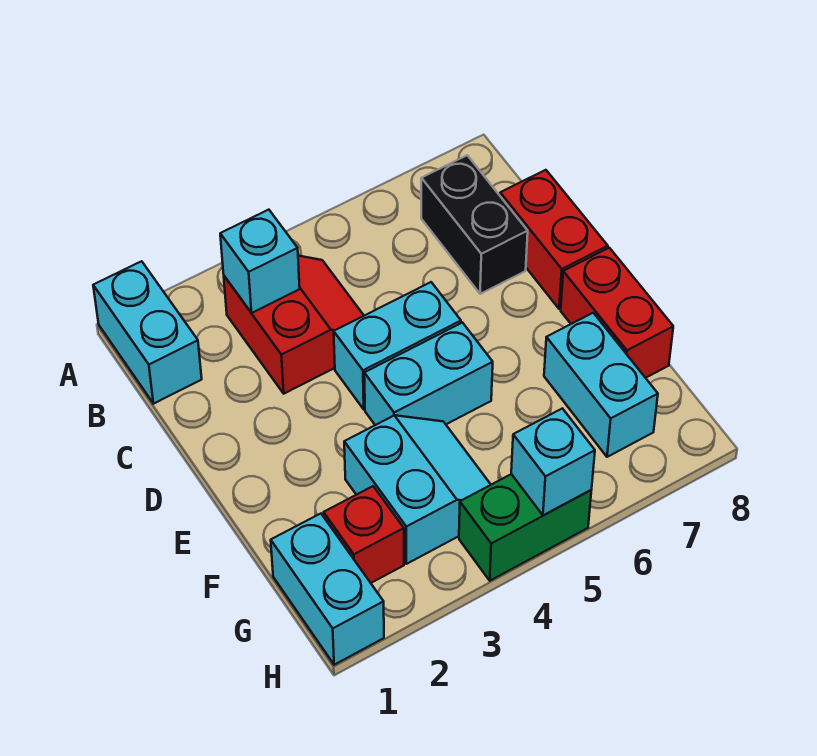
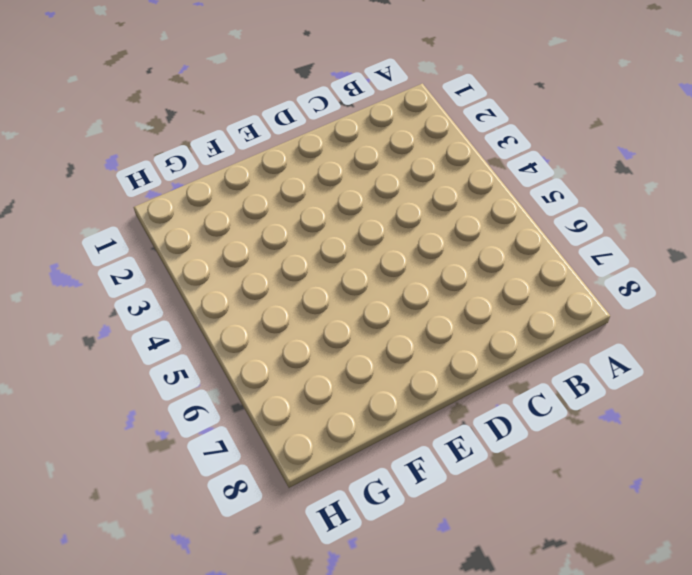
none -> cyan brick A1:B1 level 1
none -> red slope B3:C4 level 1 top 3
none -> black brick B7:C7 level 1

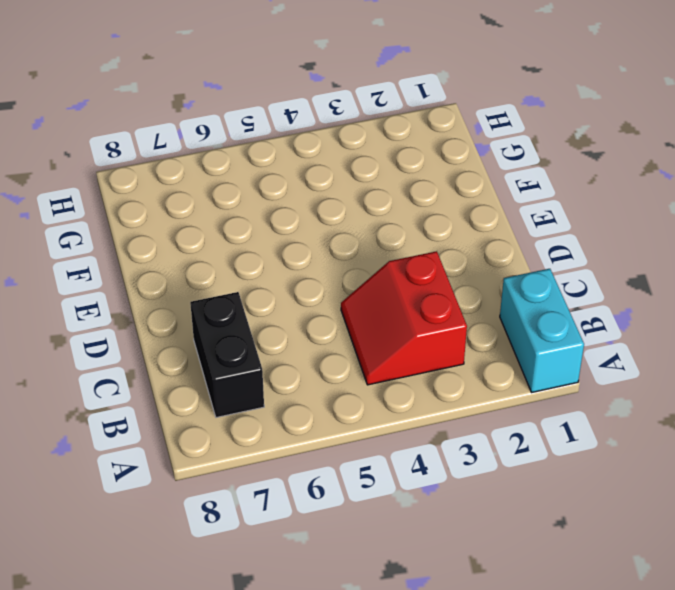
none -> red brick C8:D8 level 1
none -> cyan brick D4:D5 level 1
none -> cyan brick E4:E5 level 1

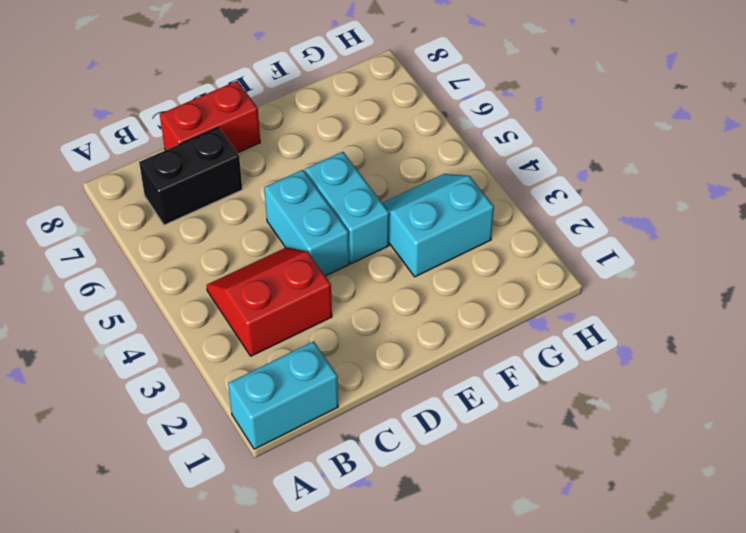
none -> red brick E8:F8 level 1
none -> cyan brick F7:G7 level 1
none -> cyan brick G1:H1 level 1

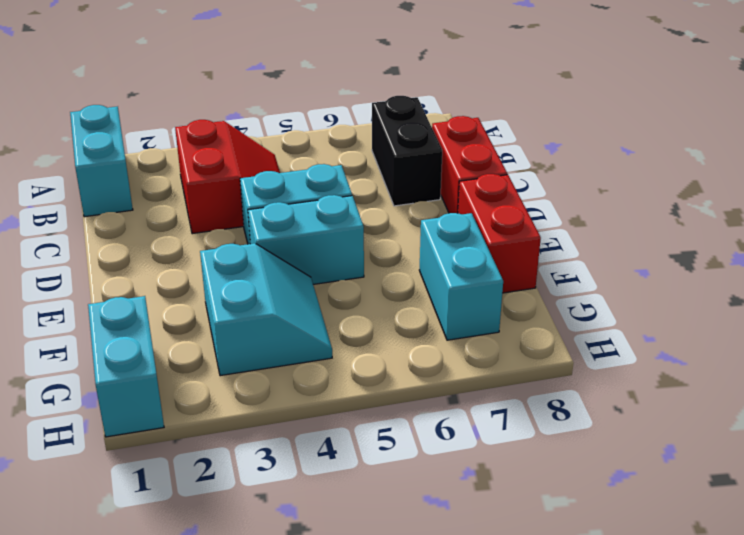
none -> red brick G2 level 1
none -> green brick H4:H5 level 1
none -> cyan brick B3 level 2

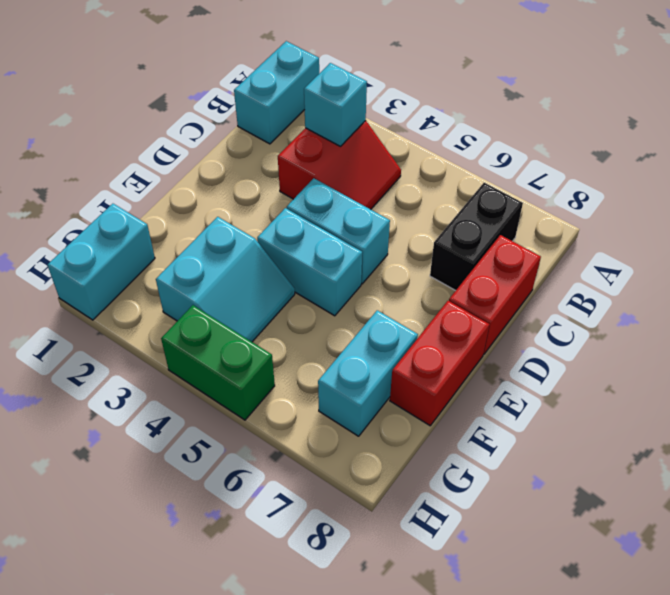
none -> red brick G2 level 1
none -> cyan brick H5 level 2

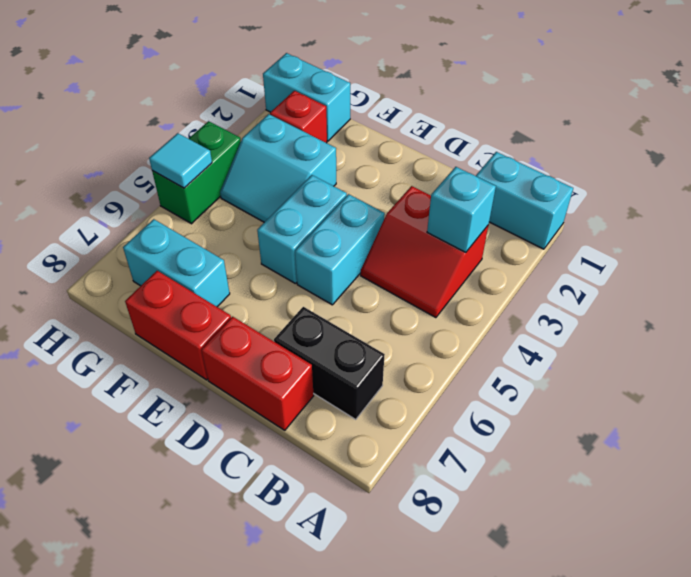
cyan tile H5 level 2 -> cyan brick H5 level 2

